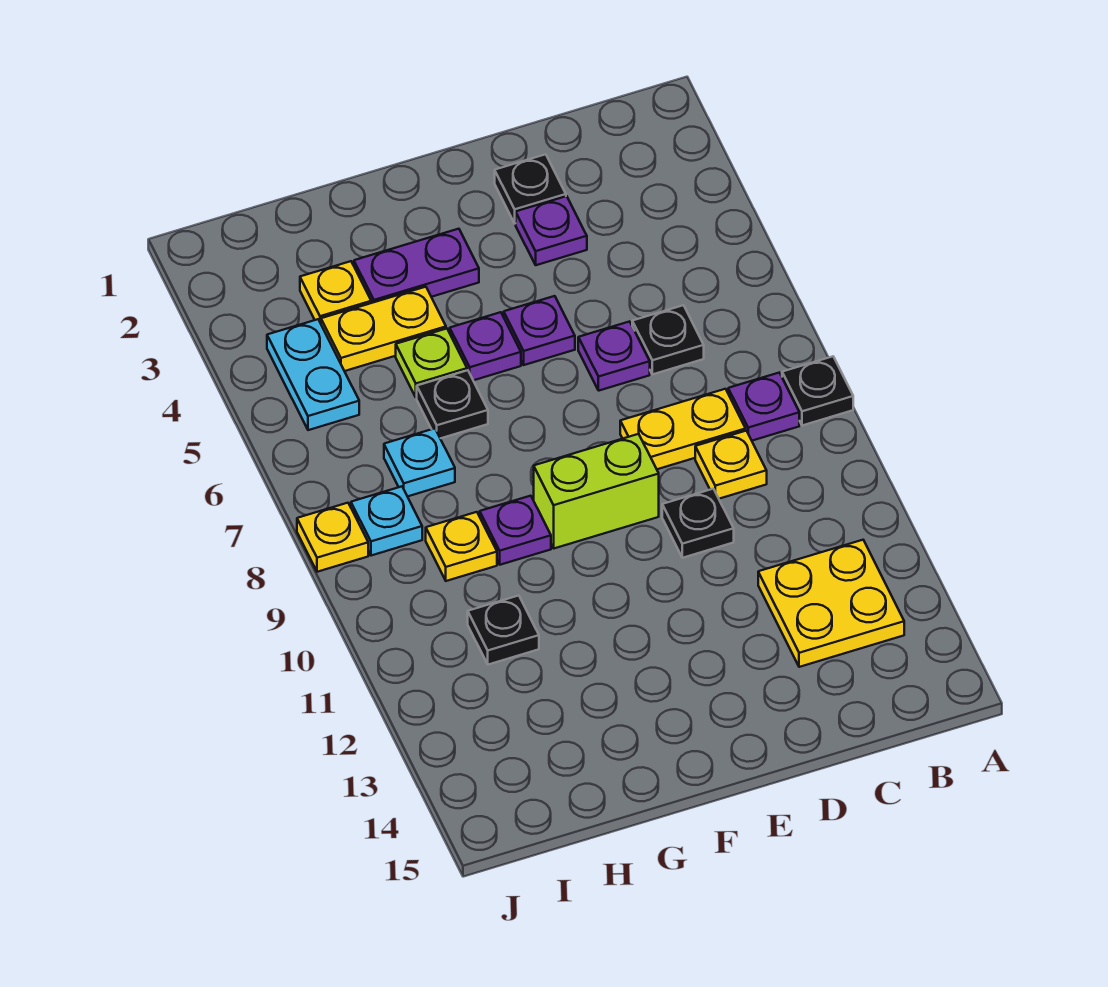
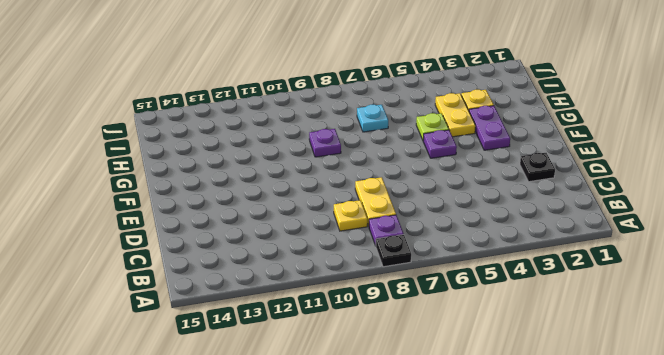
none -> yellow plate B12:C13 level 1
none -> black plate C6 level 1
none -> purple plate D3 level 1

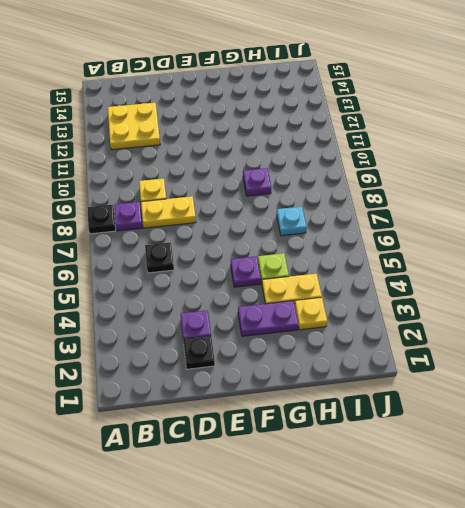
none -> purple plate D6 level 1
none -> black plate D10 level 1
none -> purple plate E5 level 1

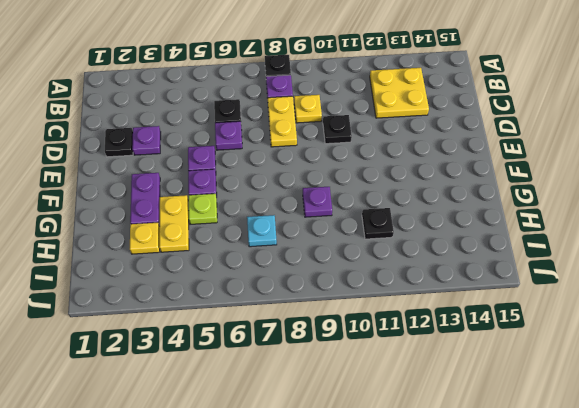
none -> lime brick E9:F9 level 1
none -> black plate G6 level 1
none -> yellow plate H9 level 1

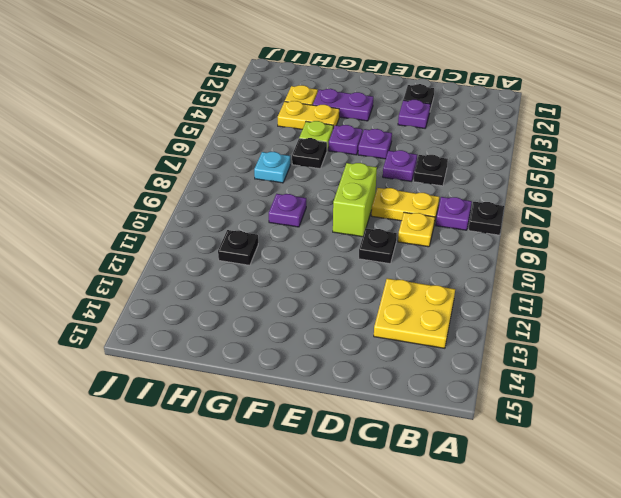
lime brick E8:E9 level 1 -> lime brick E9:F9 level 1
none -> yellow plate H9 level 1
none -> cyan plate I4:I5 level 1
none -> cyan plate I8 level 1

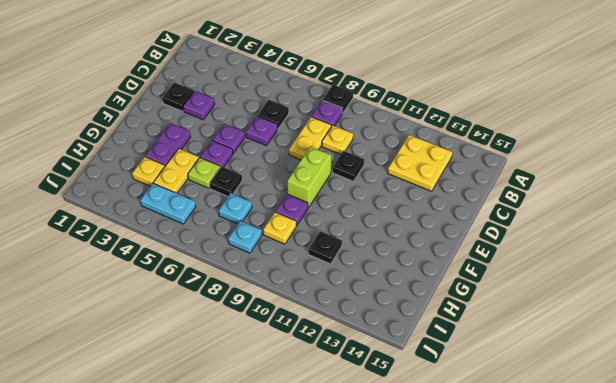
none -> yellow plate J8 level 1

